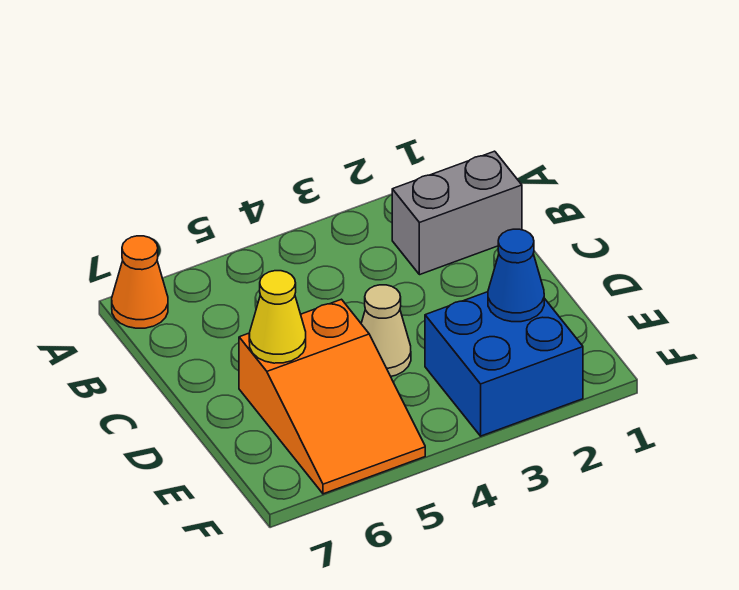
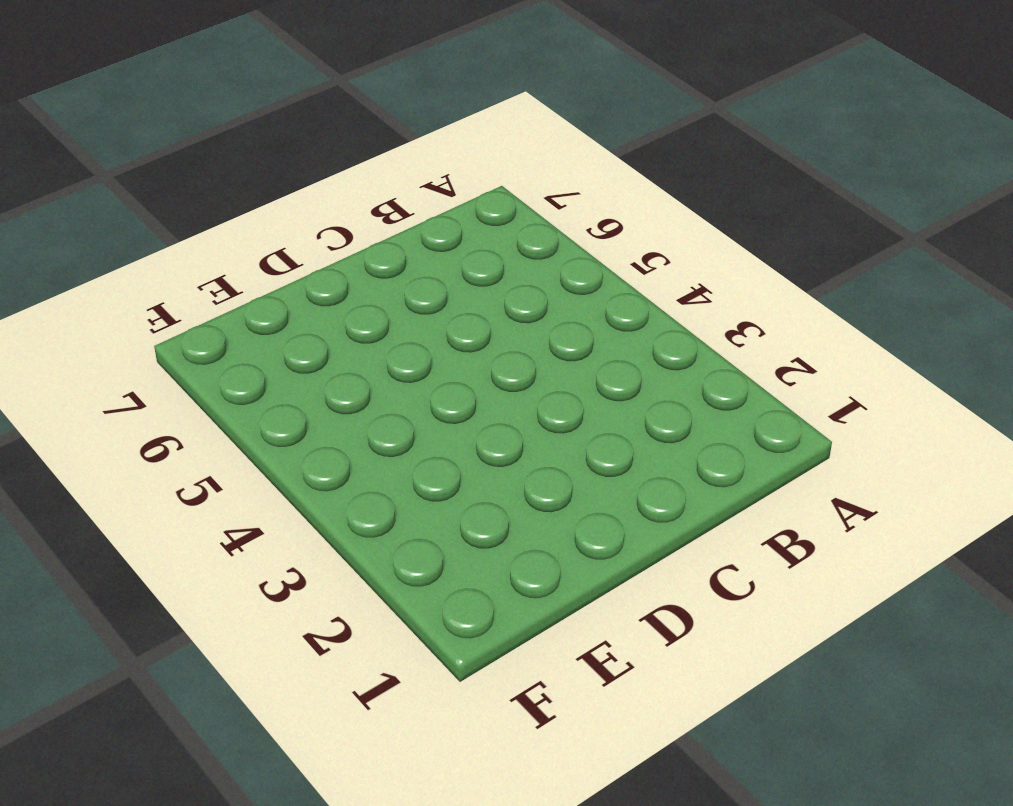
none -> orange cone A7 level 1
none -> grey brick B1:B2 level 1

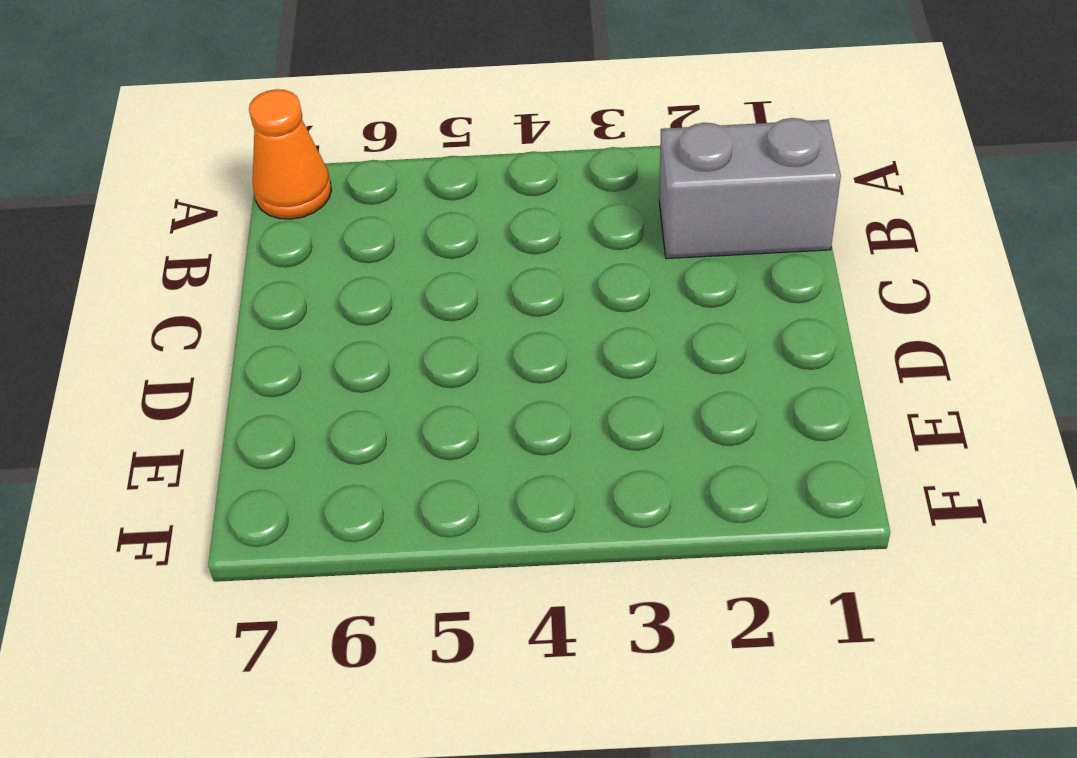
none -> tan cone D4 level 1
none -> orange slope D5:F6 level 1 top D

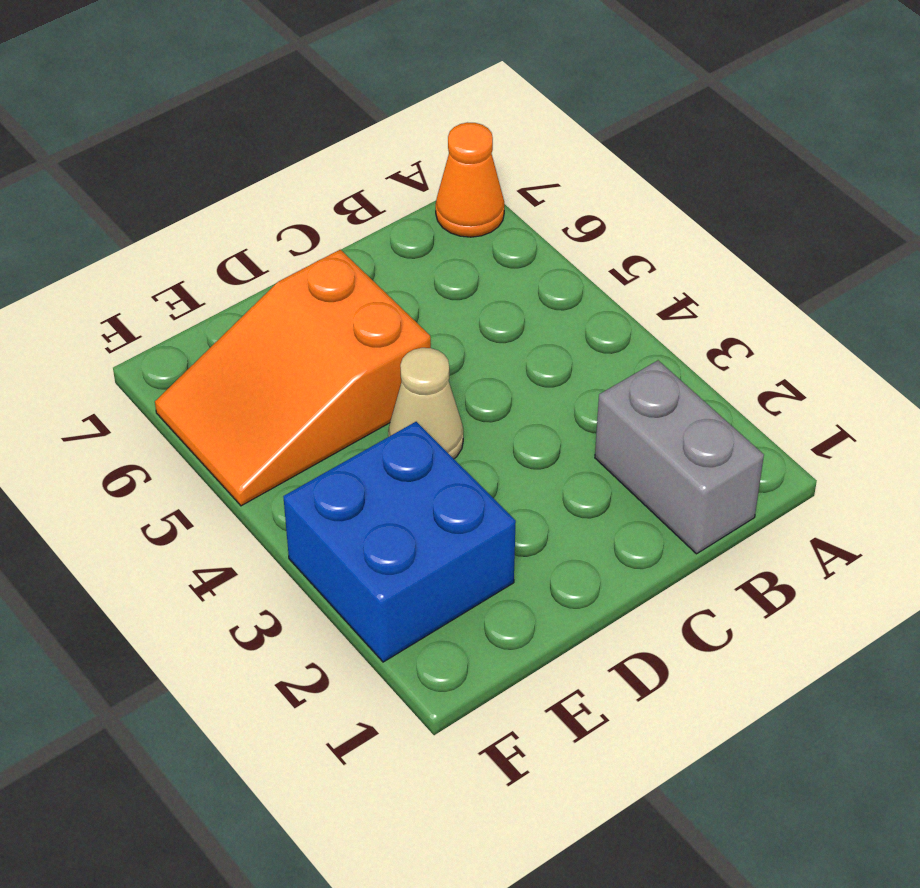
none -> yellow cone D6 level 2
none -> blue cone E2 level 2

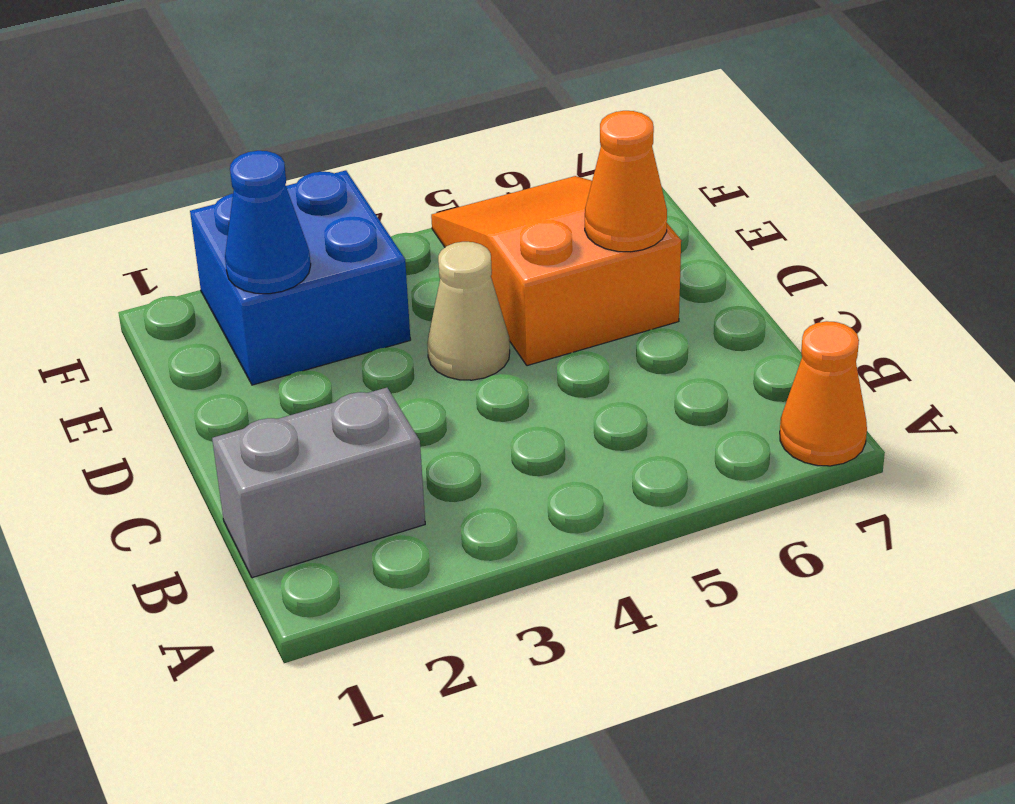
orange cone D6 level 2 -> yellow cone D6 level 2

